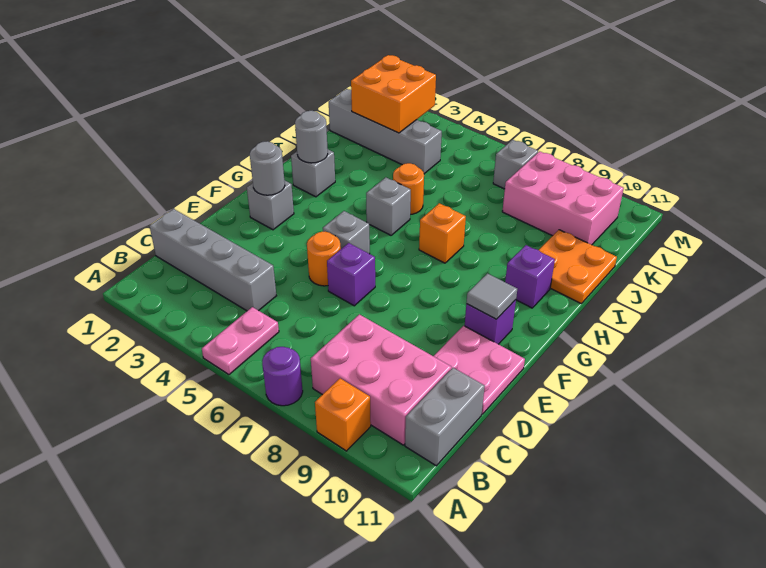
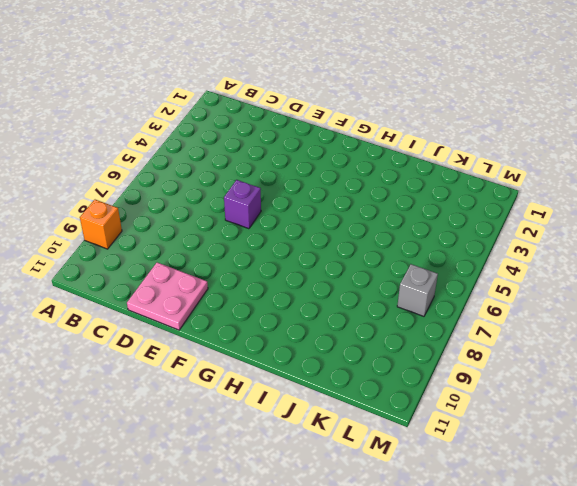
none -> pink plate A5:B5 level 1
none -> purple round brick A7 level 1
none -> pink brick B8:C10 level 1

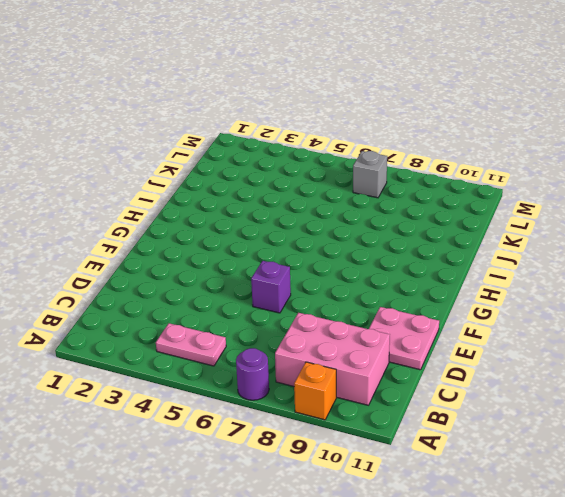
pink plate B4:B5 level 1 -> pink plate A5:B5 level 1
none -> grey brick B11:C11 level 1
none -> grey brick C1:C4 level 1
none -> orange round brick E5 level 1

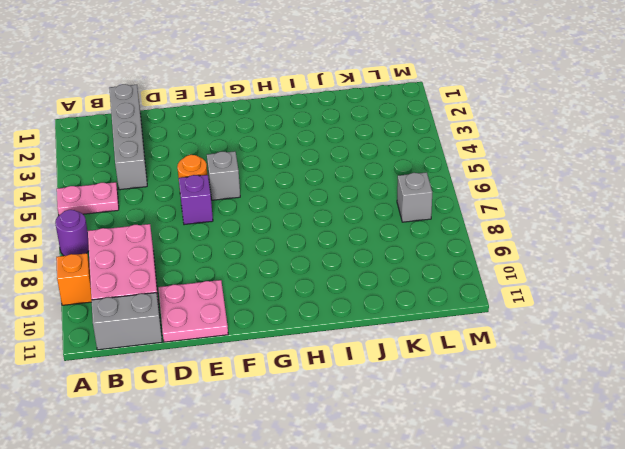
none -> grey brick F2 level 1
none -> purple brick F10 level 1
none -> grey brick H2 level 1

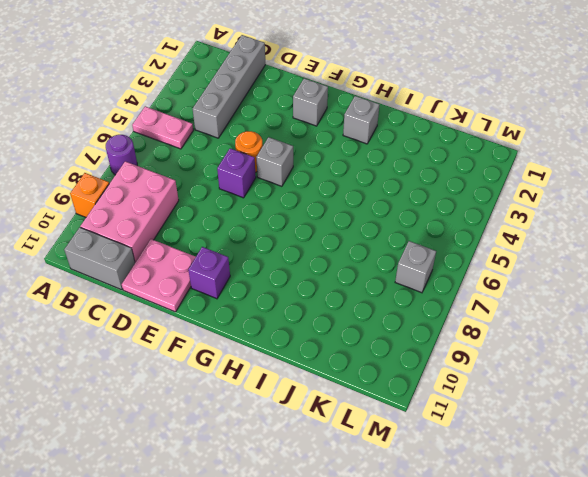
none -> grey brick H5 level 1
none -> orange brick H7 level 1
none -> purple brick H10 level 1

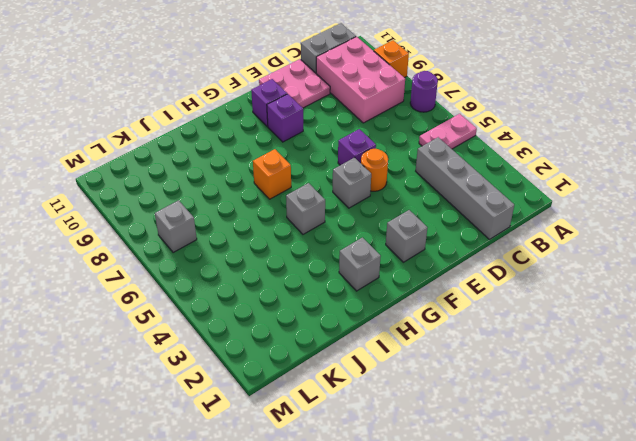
purple brick F9 level 1 -> purple brick H10 level 1
none -> orange round brick I5 level 1
none -> orange plate I10:J11 level 1
none -> grey brick K1:K4 level 1

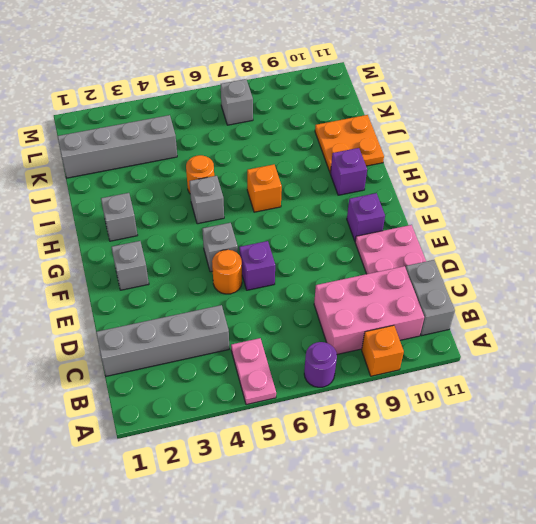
none -> pink brick K8:L10 level 1
none -> grey round brick F2 level 2
none -> grey tile F10 level 2

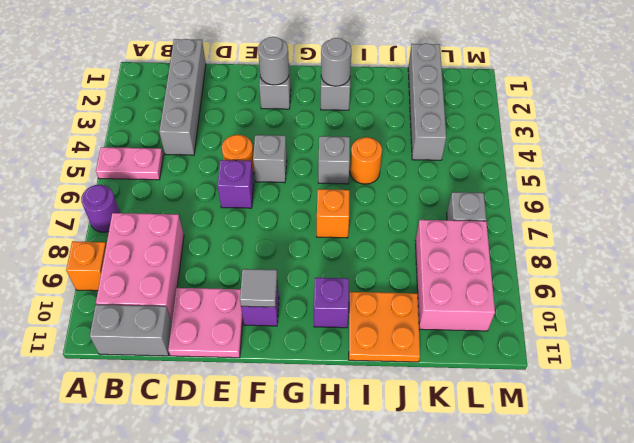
none -> orange brick K2:L3 level 2

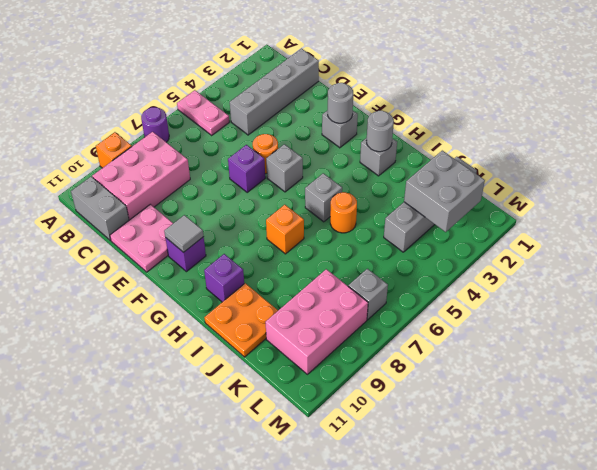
grey brick K2:L3 level 2 -> orange brick K2:L3 level 2

